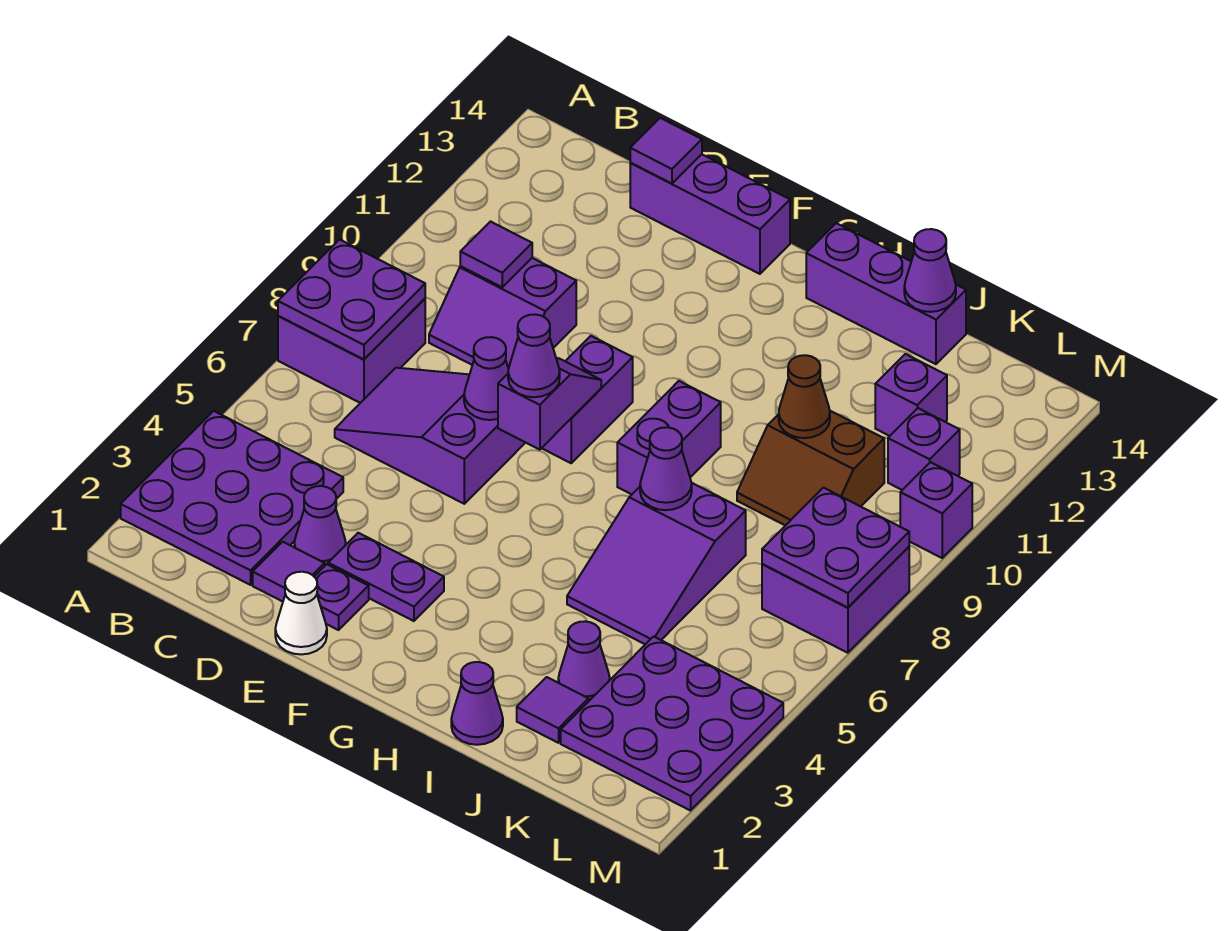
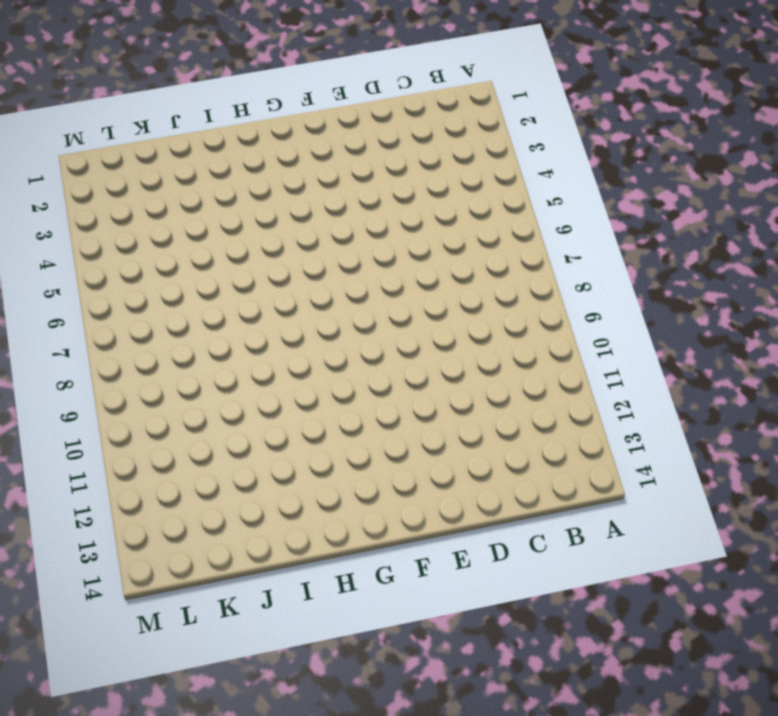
none -> purple plate A2:C4 level 1
none -> purple brick A7:B8 level 1
none -> purple slope C6:E7 level 1 top E
none -> purple slope C9:D10 level 1 top 10

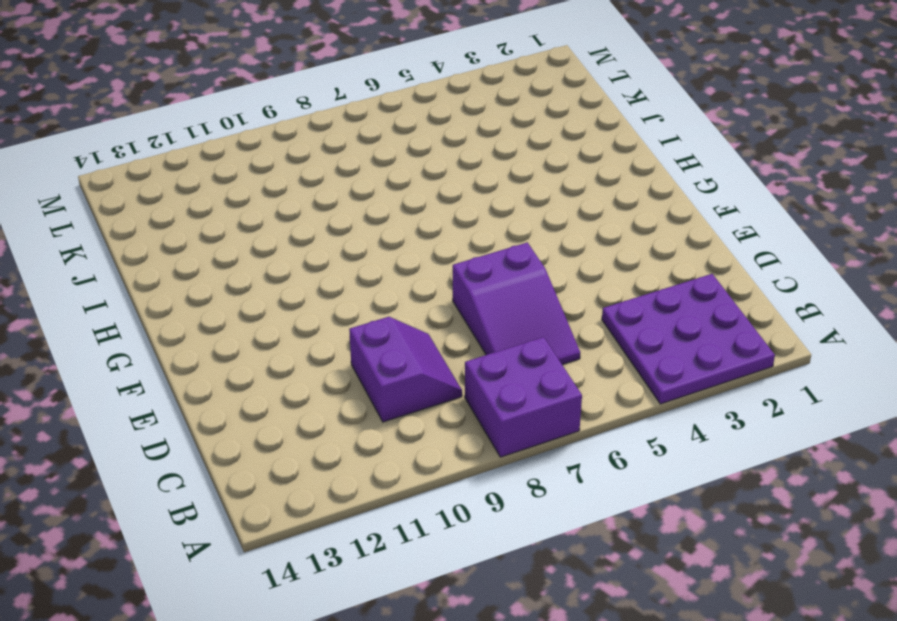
none -> purple tile D2 level 1
none -> purple cone D3 level 1
none -> purple brick D14:F14 level 1
none -> white cone E1 level 1

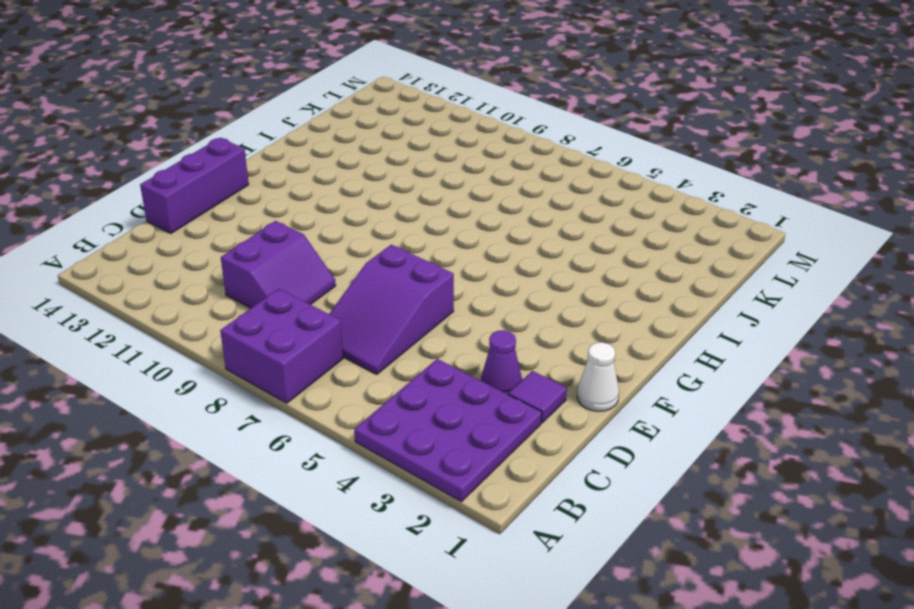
none -> purple plate E2 level 1
none -> purple plate E3:F3 level 1
none -> purple brick F8:F9 level 1
none -> purple brick H8:H9 level 1

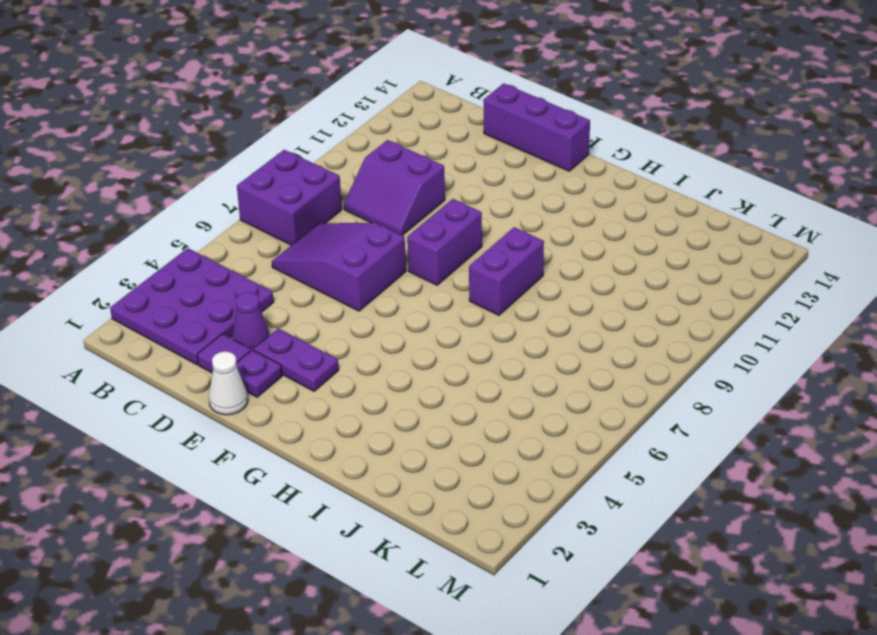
none -> purple brick H14:J14 level 1
none -> purple cone I1 level 1
none -> purple slope I5:J7 level 1 top 7
none -> purple tile J2 level 1

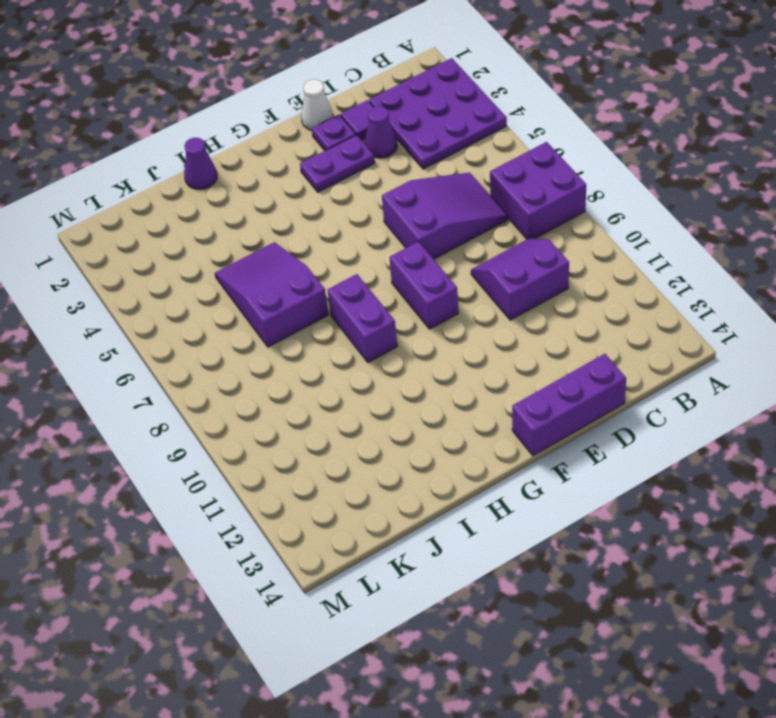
none -> purple brick H14:J14 level 1
none -> purple tile J2 level 1
none -> purple cone J3 level 1
none -> brown slope J9:K10 level 1 top 10

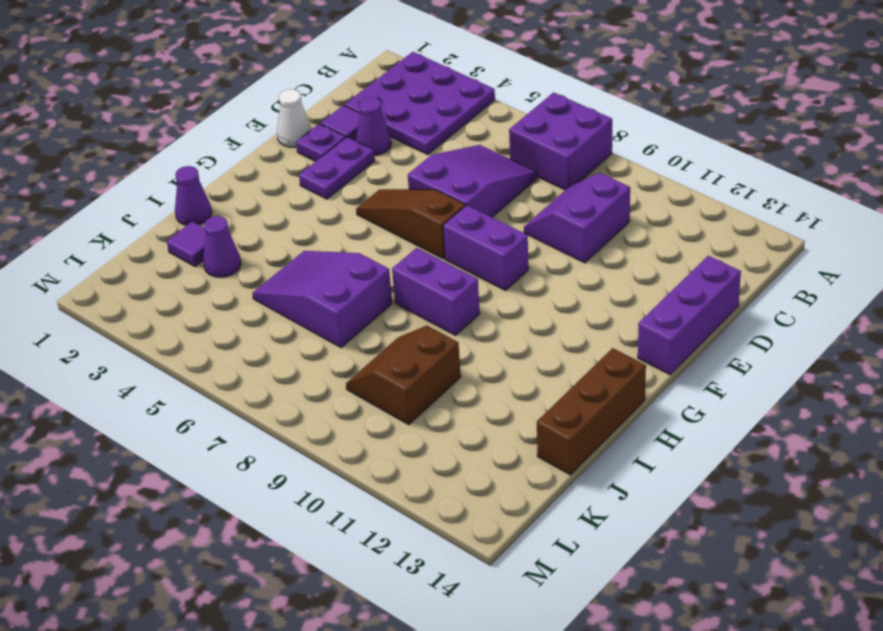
brown slope F5:F7 level 1 top 7 -> none
brown brick H14:J14 level 1 -> purple brick H14:J14 level 1
none -> purple plate K2:M4 level 1
none -> purple brick K12 level 1
none -> purple brick L7:M8 level 1
none -> purple brick L11 level 1

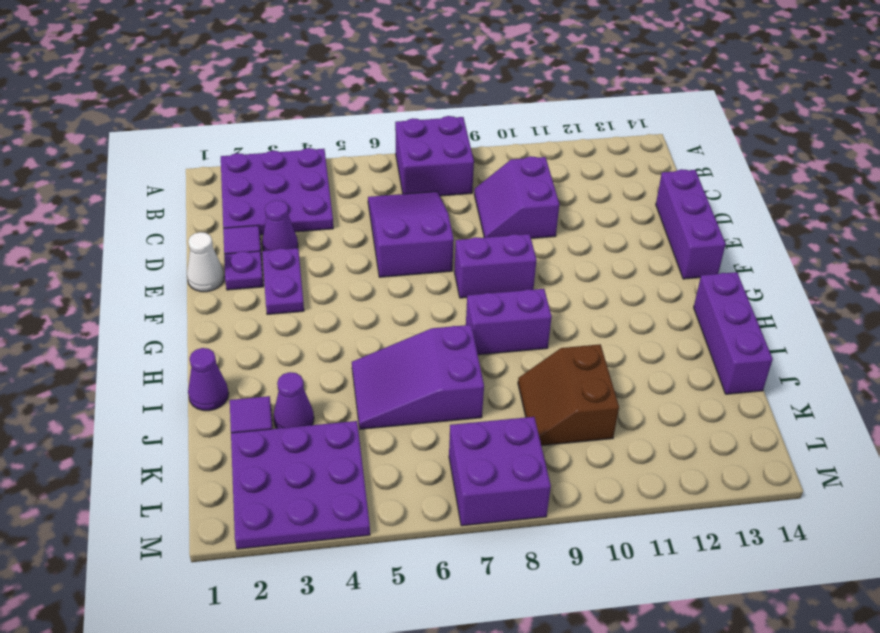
none -> purple brick K12 level 1
none -> purple brick L11 level 1
none -> purple brick M10 level 1
none -> purple plate A7:B8 level 2

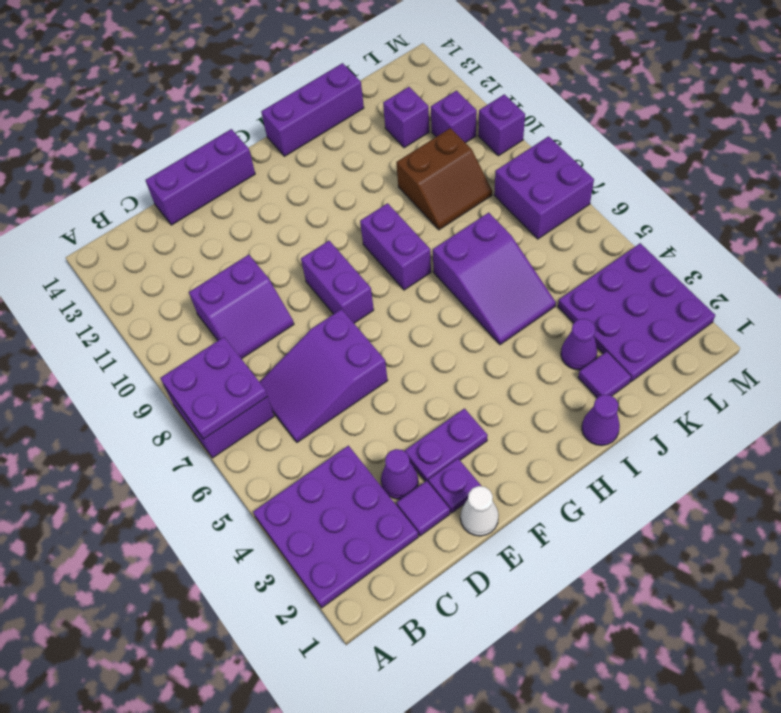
none -> purple tile C10 level 2
none -> purple tile D14 level 2
none -> purple cone E7 level 2
none -> purple slope F7:F8 level 2 top 7

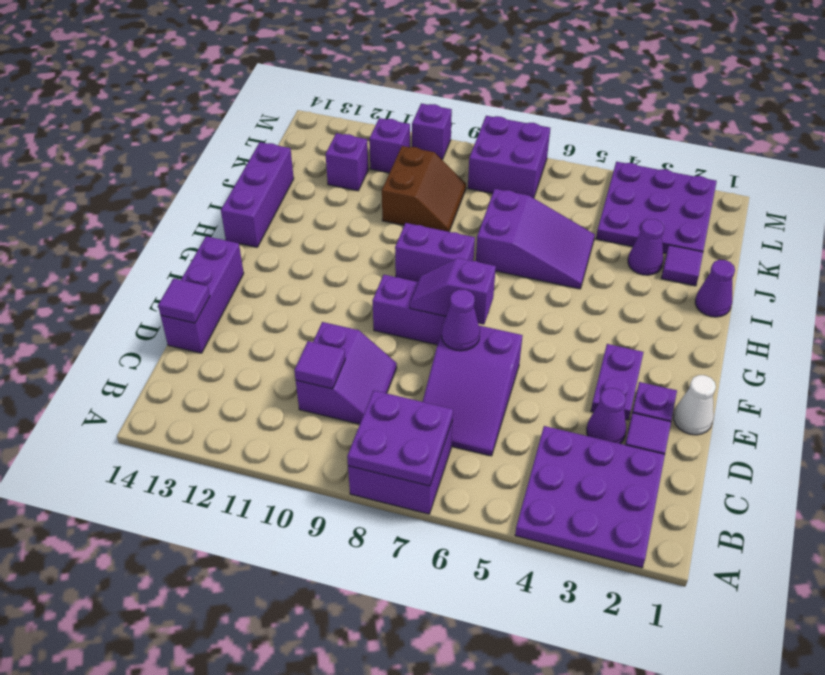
none -> purple cone I7 level 2
none -> brown cone J10 level 2
none -> purple cone J14 level 2
none -> purple plate L7:M8 level 2

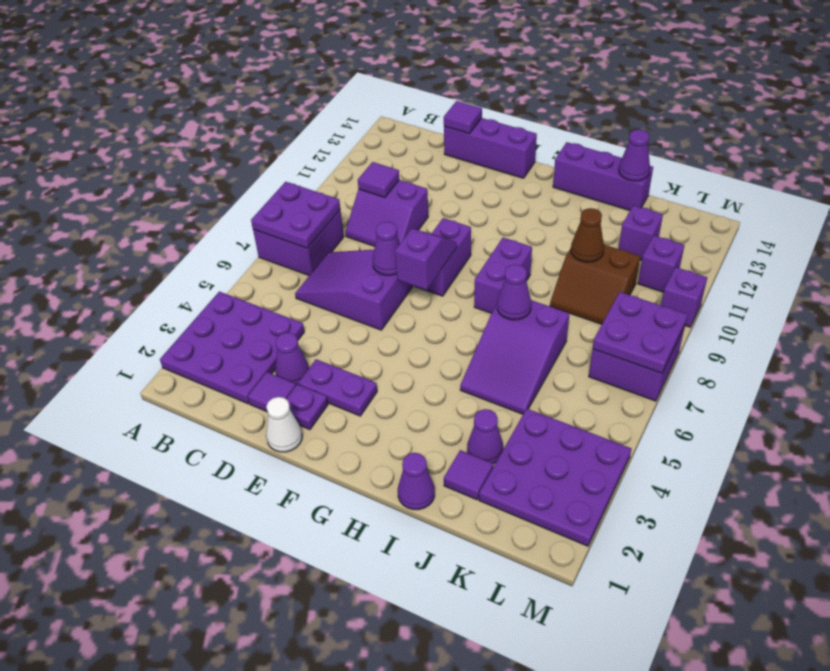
none -> purple cone F7 level 3

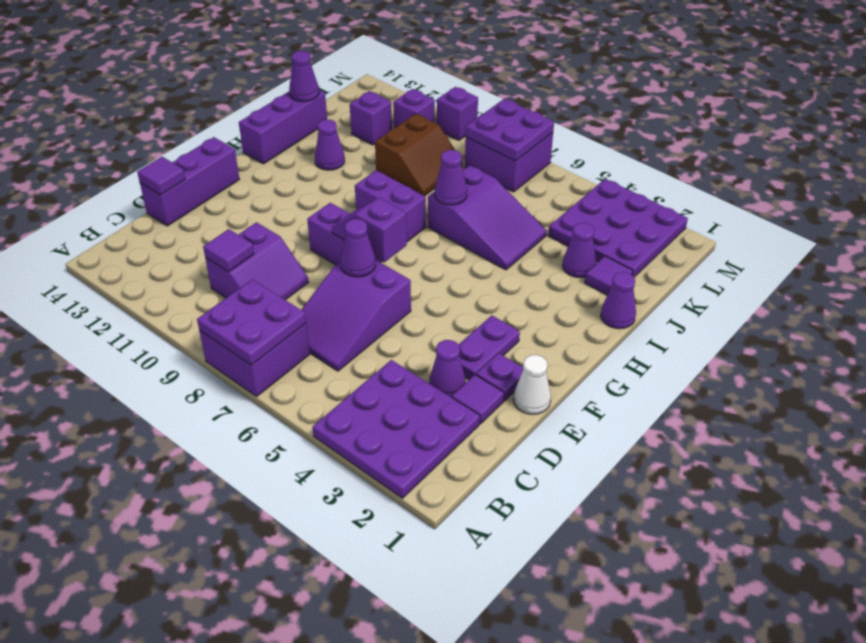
purple cone I12 level 1 -> purple cone F7 level 3
none -> brown cone J10 level 2

